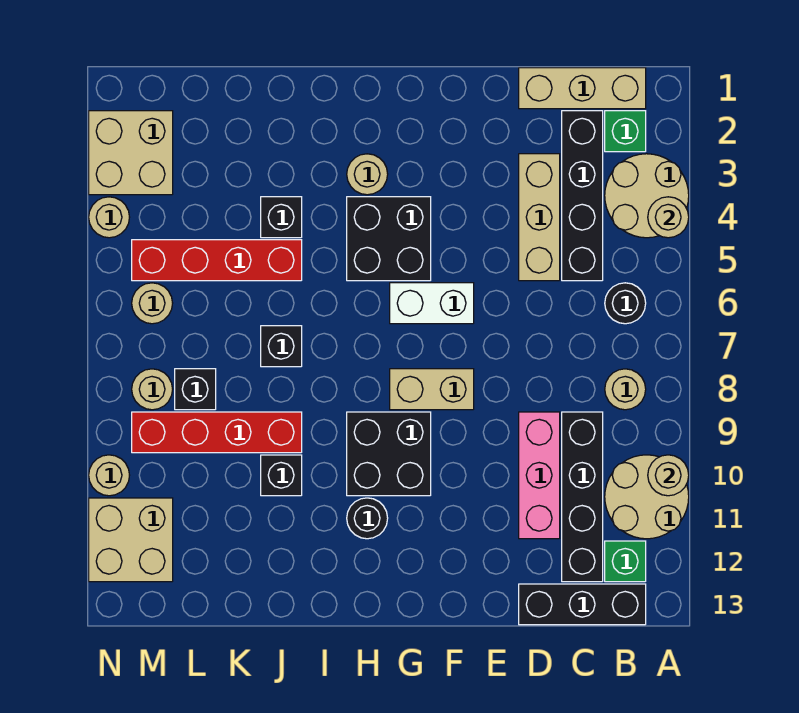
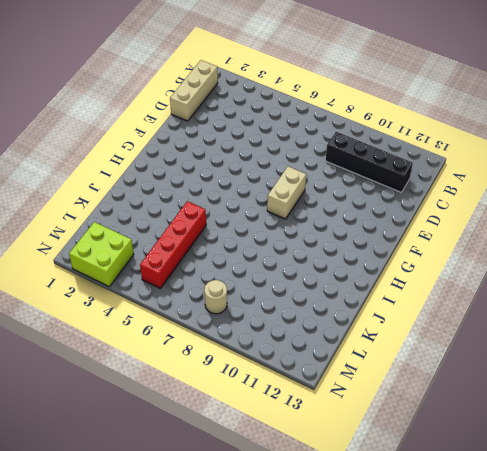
lime brick M2:N3 level 1 -> tan brick M2:N3 level 1
none -> tan round brick A3:B4 level 1
none -> tan round brick A10:B11 level 1
none -> green brick B2 level 1
none -> black round brick B6 level 1

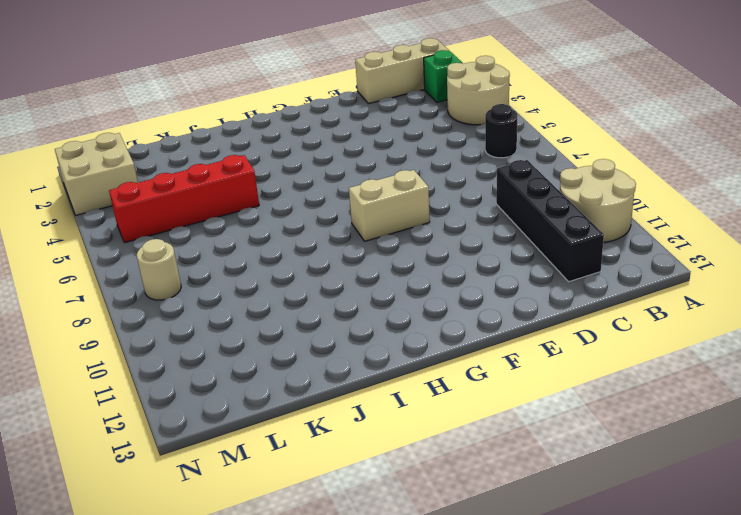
none -> tan round brick B8 level 1
none -> green brick B12 level 1
none -> black brick B13:D13 level 1
none -> black brick C2:C5 level 1

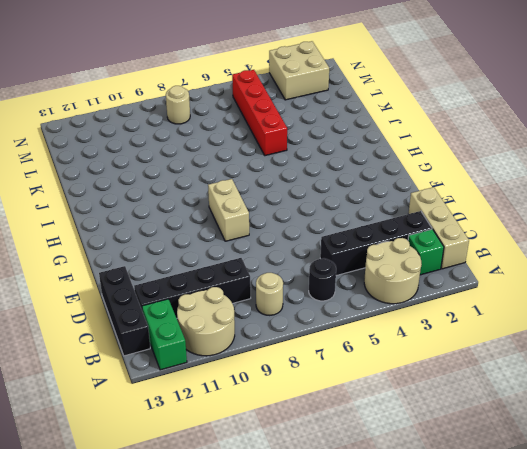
green brick A12:B12 level 1 -> green brick B12 level 1
none -> tan brick D3:D5 level 1
none -> pink brick D9:D11 level 1
none -> white brick F6:G6 level 1
none -> black brick G4:H5 level 1

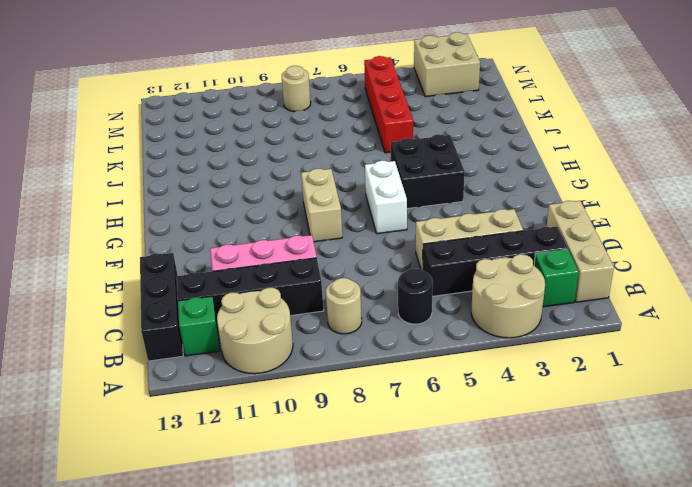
none -> black brick G9:H10 level 1
none -> tan round brick H3 level 1
none -> black round brick H11 level 1
none -> black brick J4 level 1

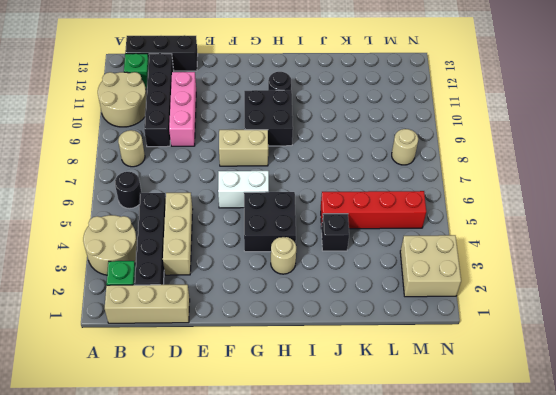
none -> black brick J7 level 1
none -> red brick J9:M9 level 1
none -> black brick J10 level 1
none -> black brick L8 level 1

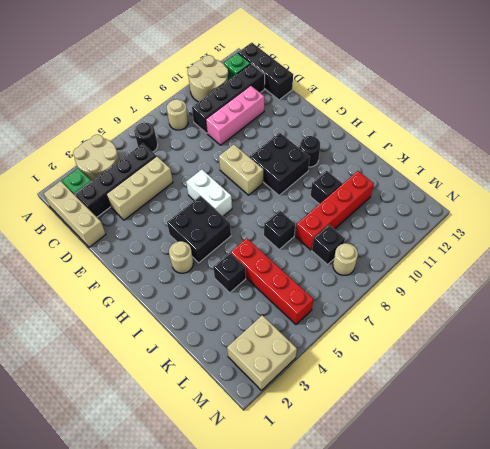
red brick K8:K11 level 1 -> red brick J9:M9 level 1
none -> tan round brick M6 level 1
none -> tan brick M11:N12 level 1
none -> tan round brick N4 level 1
none -> tan round brick N10 level 1

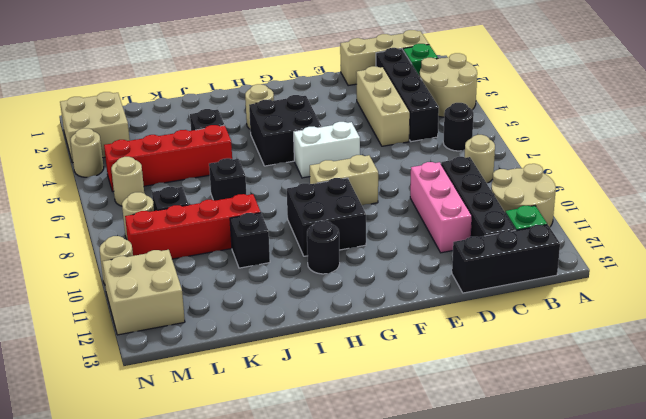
none -> tan round brick A4 level 2
none -> tan round brick A10 level 2

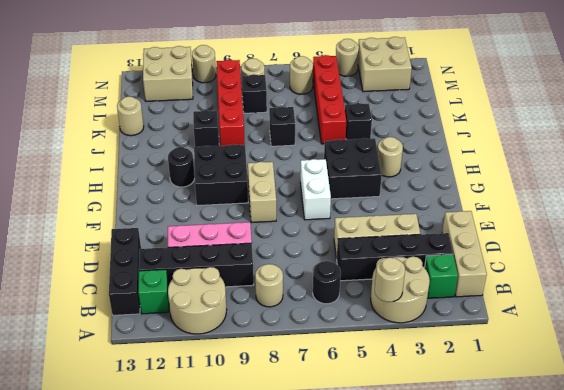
tan round brick K13 level 1 -> tan round brick A10 level 2

